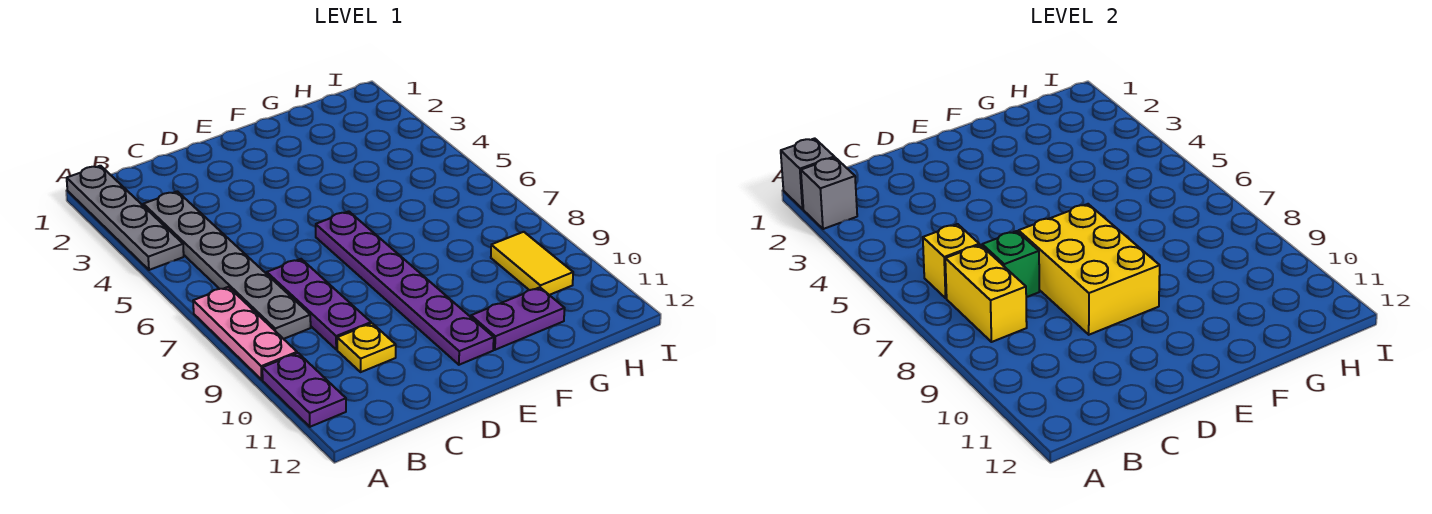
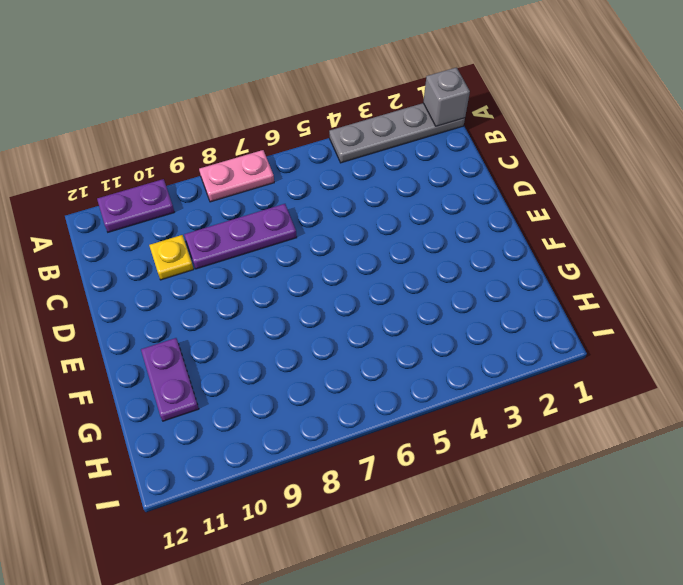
pink plate A7:A8 level 1 -> pink plate A7:A9 level 1
none -> grey plate B3:B8 level 1
none -> purple plate E6:E11 level 1
none -> yellow tile H9:H10 level 1

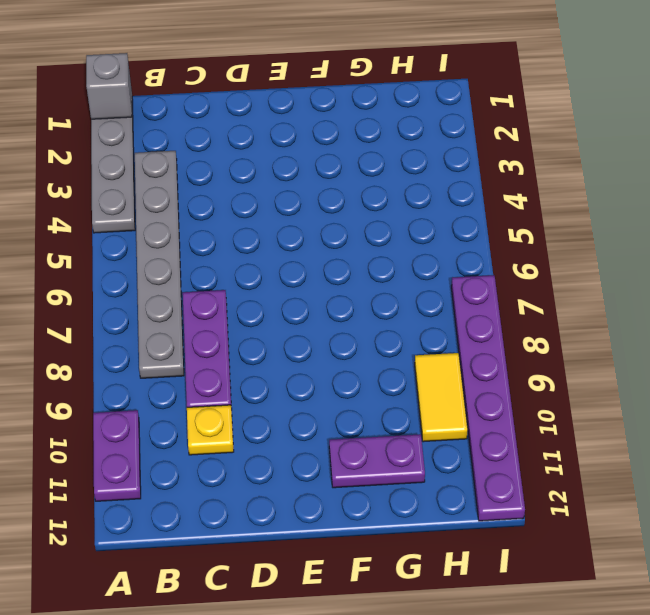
purple plate I7:I12 level 1 -> purple plate E6:E11 level 1
none -> pink plate A7:A9 level 1
none -> grey brick A2 level 2
none -> yellow brick B6 level 2

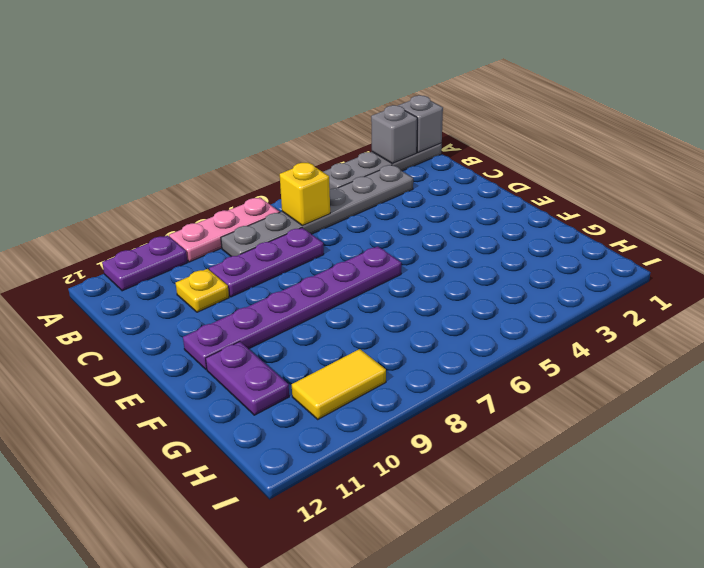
none -> yellow brick B7:B8 level 2
none -> green brick C7 level 2
none -> yellow brick D7:E9 level 2

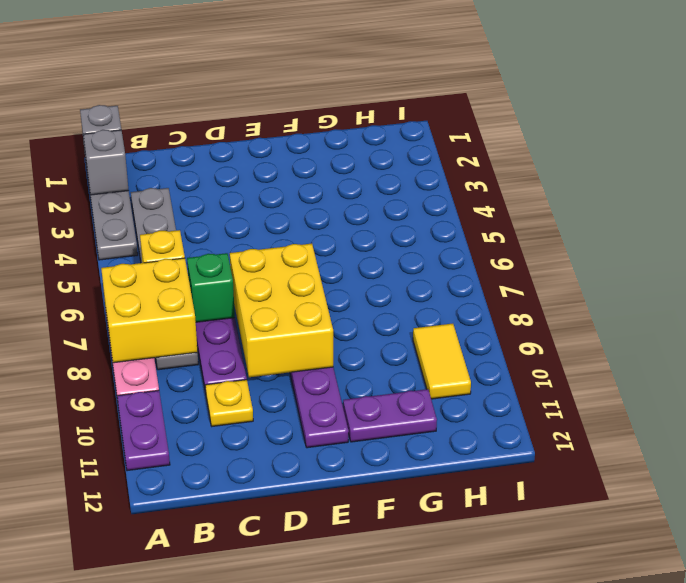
yellow brick A7:B8 level 2 -> yellow brick B7:B8 level 2

